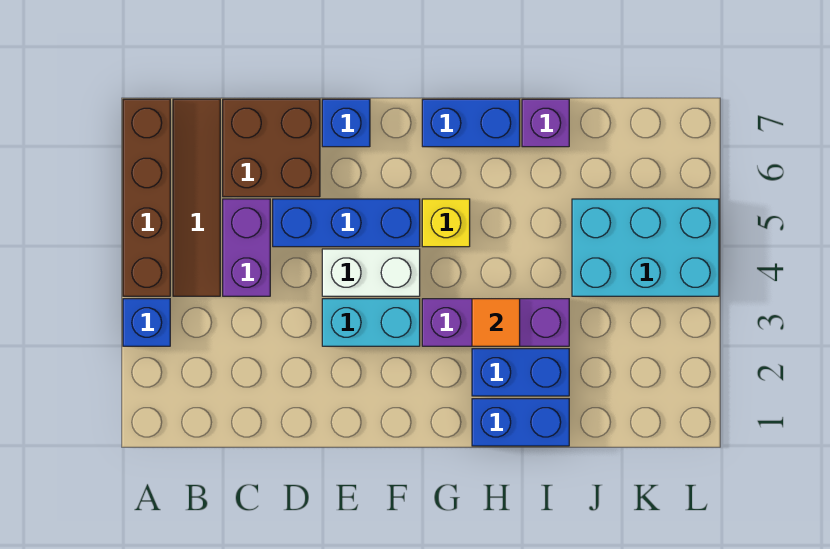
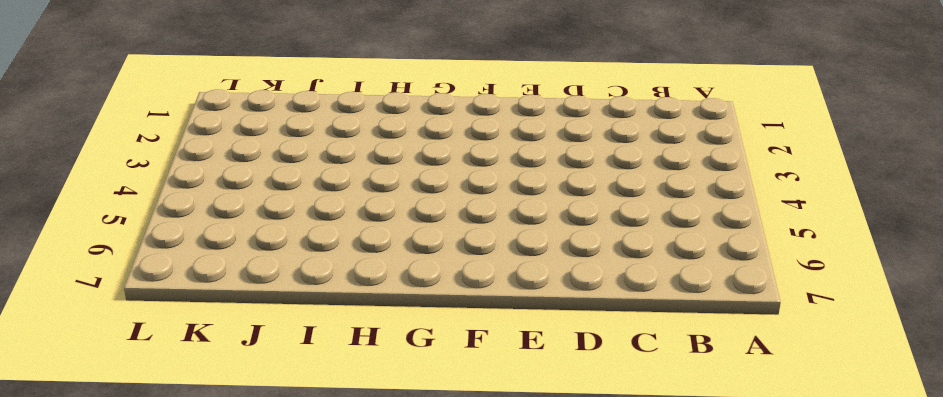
none -> blue brick A3 level 1
none -> brown brick A4:A7 level 1
none -> brown tile B4:B7 level 1

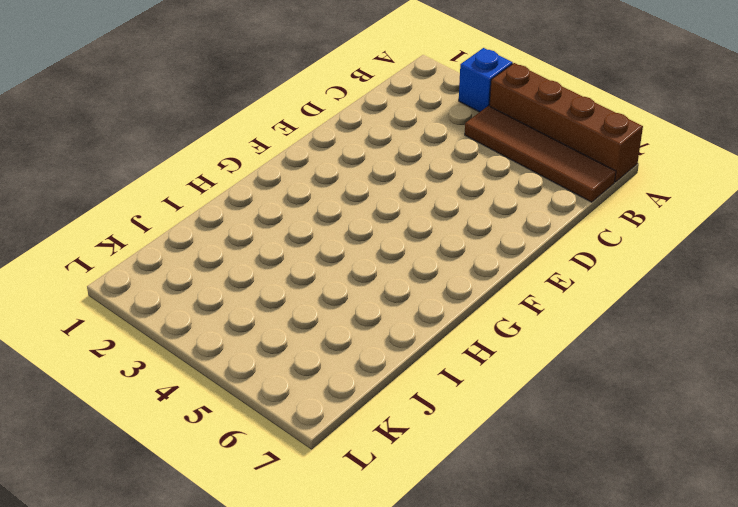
none -> purple brick C4:C5 level 1
none -> brown brick C6:D7 level 1
none -> blue brick D5:F5 level 1

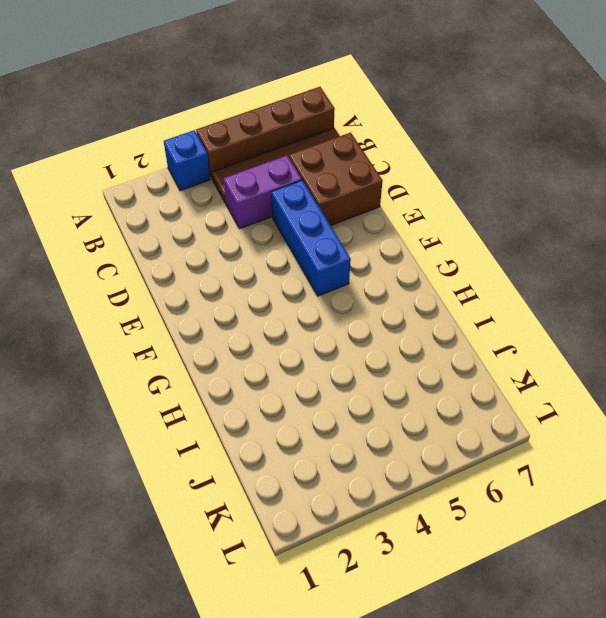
none -> cyan brick E3:F3 level 1
none -> white brick E4:F4 level 1
none -> blue brick E7 level 1

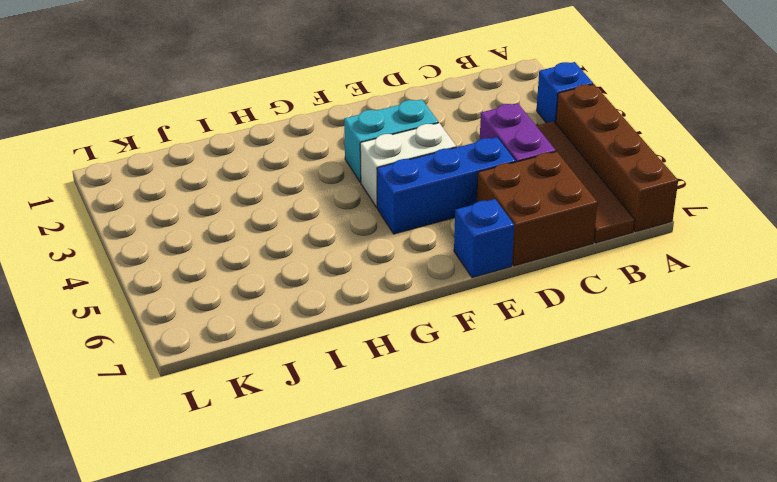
none -> purple brick G3:I3 level 1
none -> yellow brick G5 level 1
none -> blue brick G7:H7 level 1

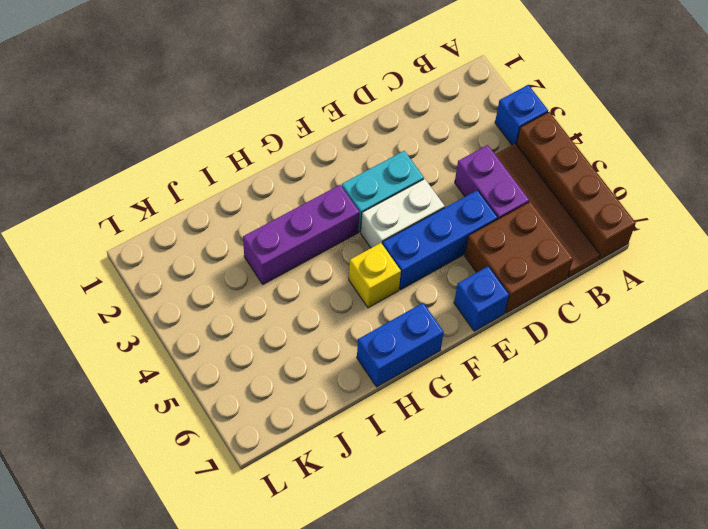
none -> blue brick H1:I1 level 1
none -> blue brick H2:I2 level 1
none -> purple brick I7 level 1

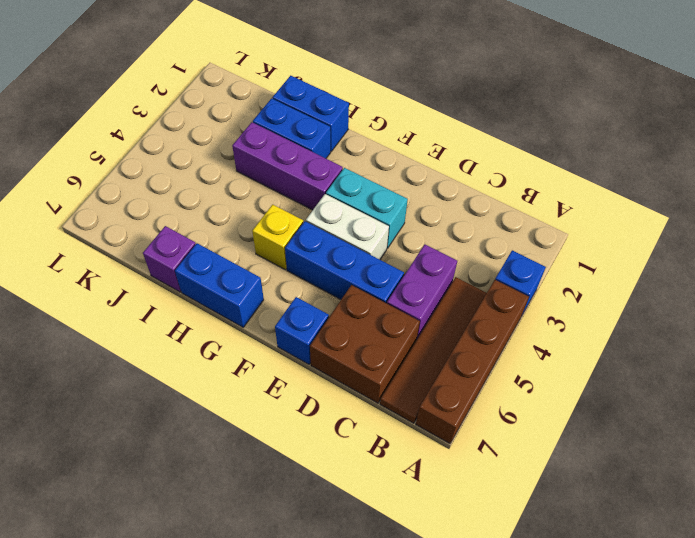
none -> cyan brick J4:L5 level 1
none -> orange tile H3 level 2

